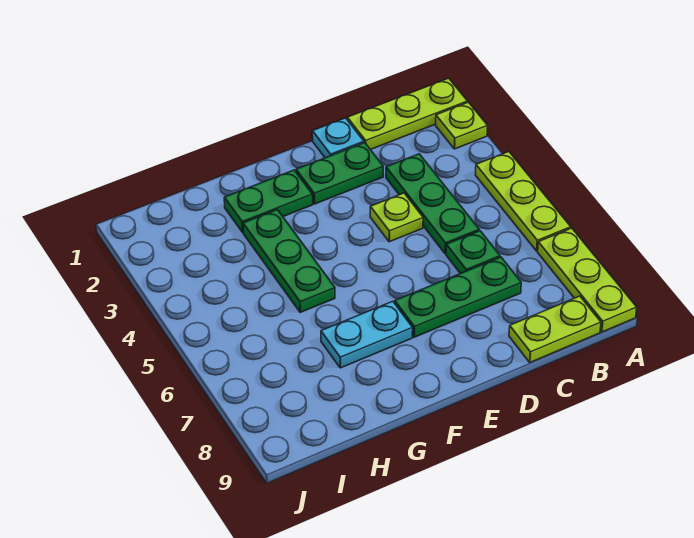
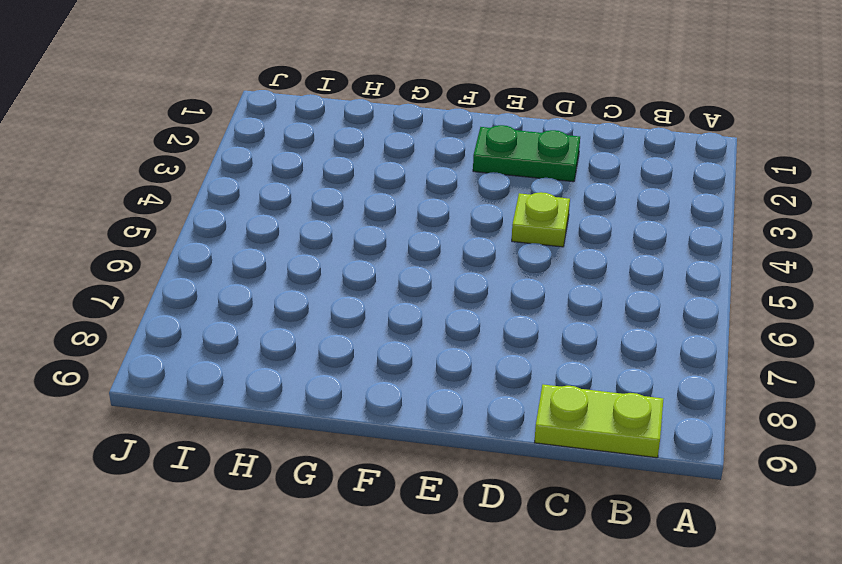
none -> lime plate A1:C1 level 1
none -> lime plate A2 level 1
none -> lime plate A4:A6 level 1

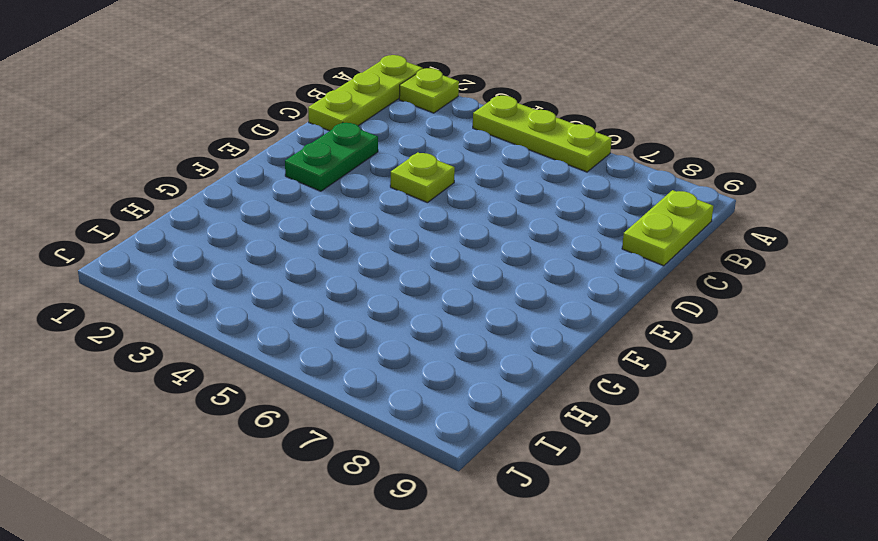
none -> lime plate A7:A9 level 1
none -> green plate C3:C5 level 1
none -> green plate C6 level 1

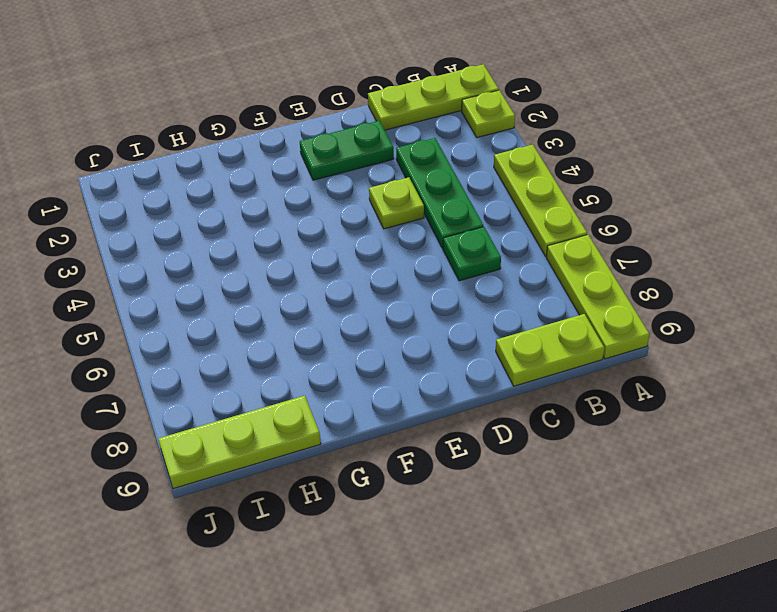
lime plate H9:J9 level 1 -> none
none -> green plate C7:E7 level 1
none -> cyan plate D1 level 1
none -> green plate F2:G2 level 1

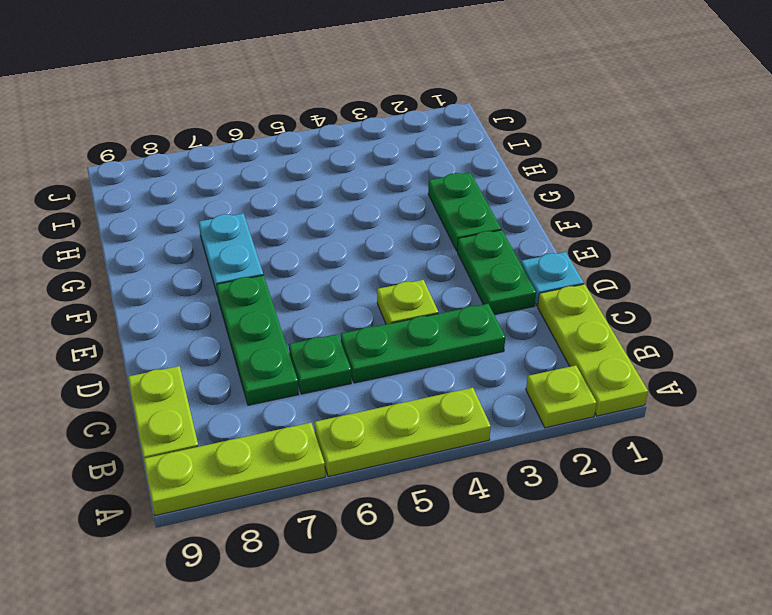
none -> green plate G3:G5 level 1

